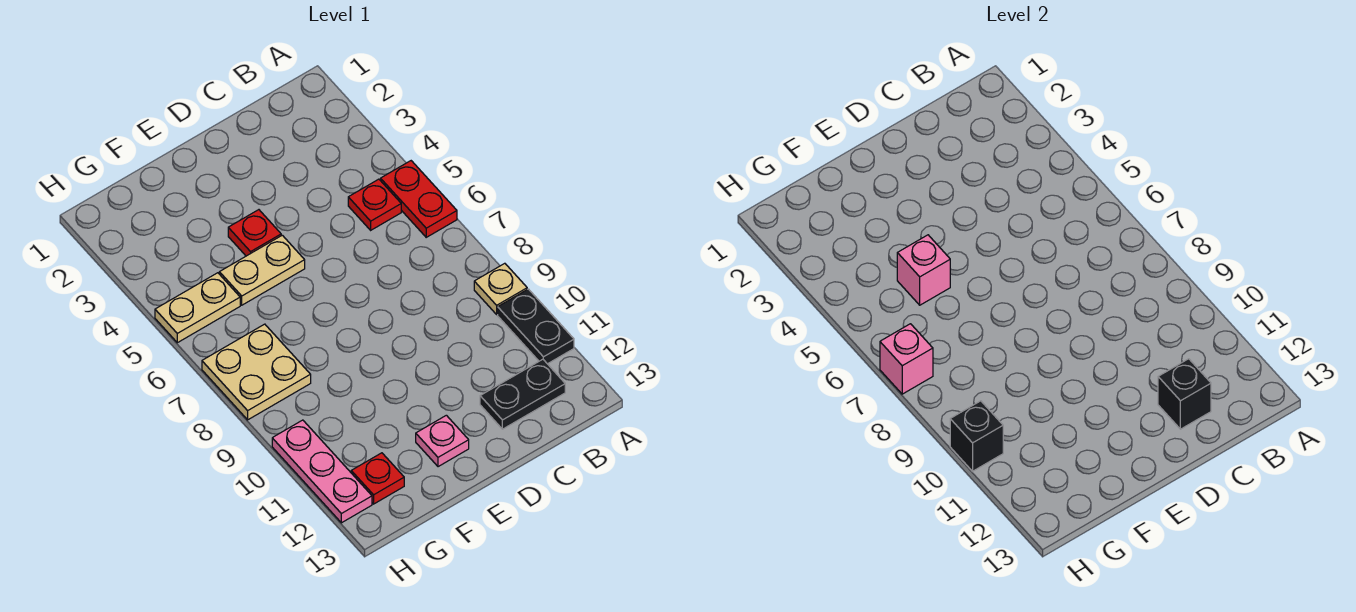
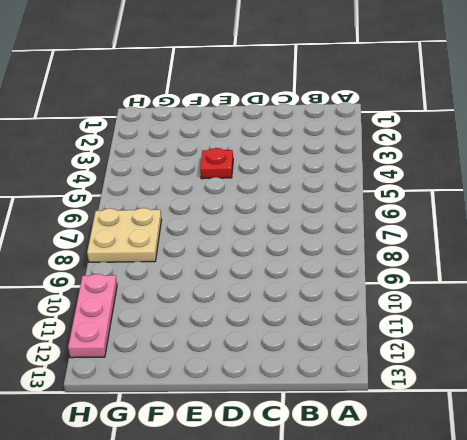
none -> red plate A5:A6 level 1
none -> tan plate A9 level 1
none -> black plate A10:A11 level 1

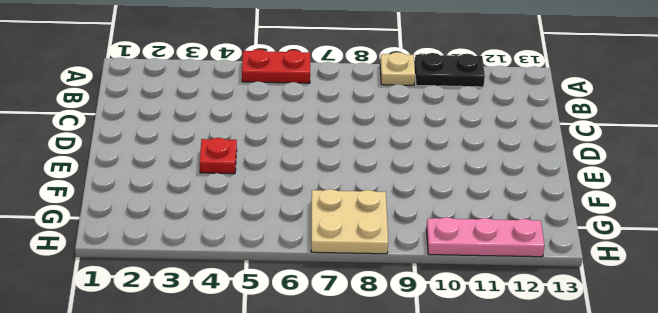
none -> red plate B5 level 1
none -> black plate B12:C12 level 1
none -> tan plate E5:F5 level 1

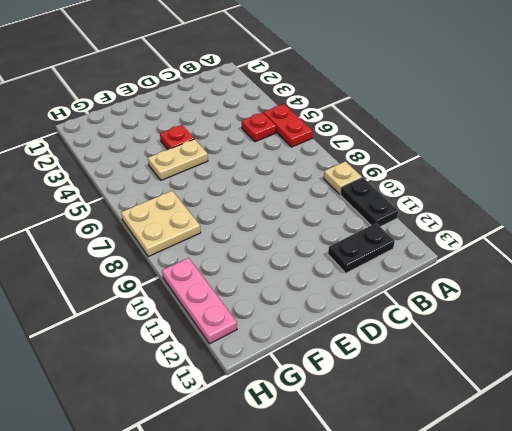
none -> pink plate E12 level 1
none -> tan plate G5:H5 level 1
none -> red plate G12 level 1

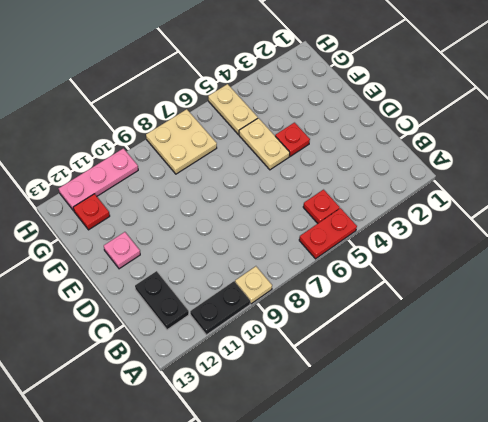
none -> black brick C12 level 2
none -> pink brick F5 level 2
none -> pink brick H7 level 2

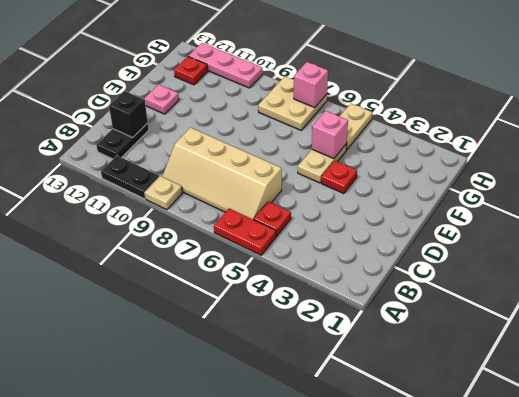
tan slope B6:C9 level 1 top C -> none
none -> black brick H10 level 2

